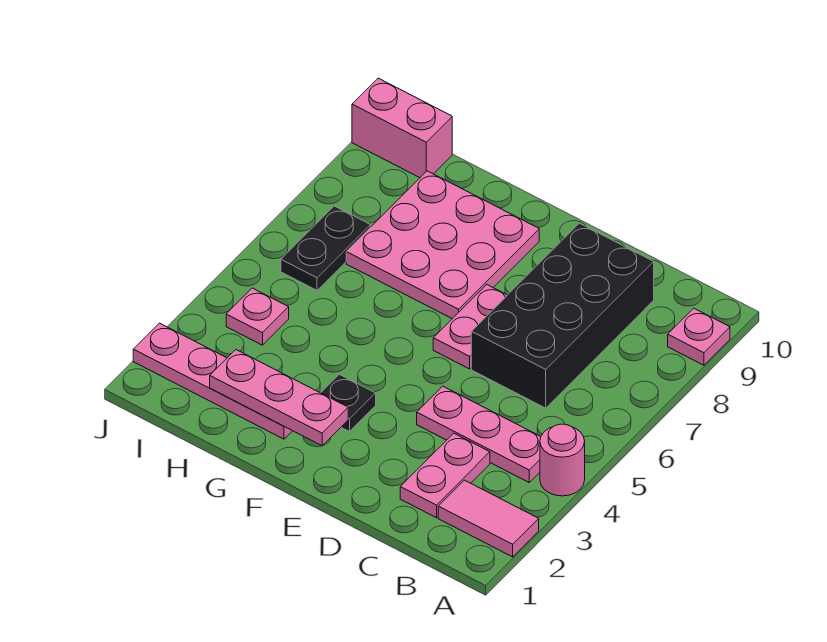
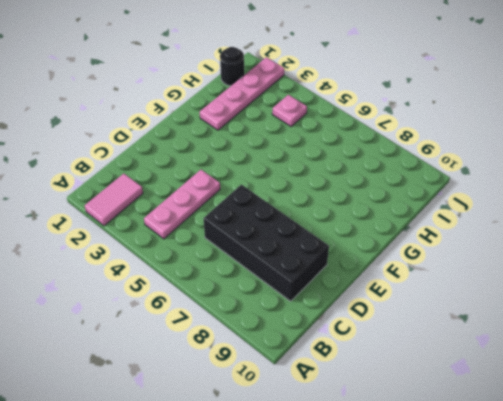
black round brick I1 level 1 -> none
none -> pink round brick A4 level 1
none -> pink plate A9 level 1
none -> pink plate C2:C3 level 1

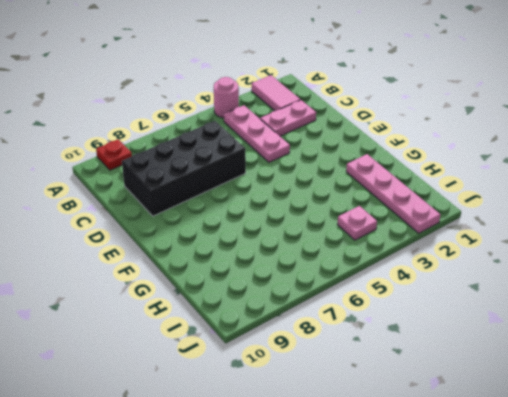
red plate A9 level 1 -> pink plate A9 level 1
none -> pink plate E6:E7 level 1
none -> black plate F3 level 1
none -> pink plate F7:H9 level 1

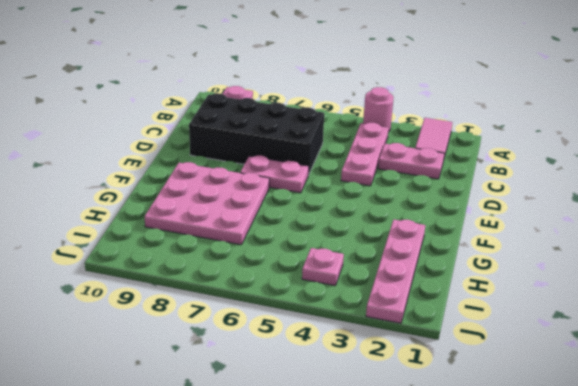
none -> black plate F3 level 1
none -> black plate I6:I7 level 1
none -> pink brick I10:J10 level 1

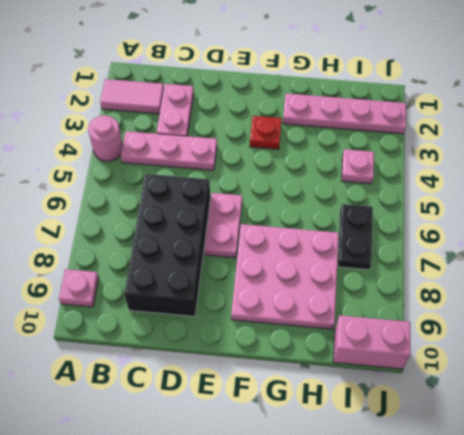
red plate F3 level 1 -> black plate F3 level 1
none -> pink plate F2:H2 level 2

